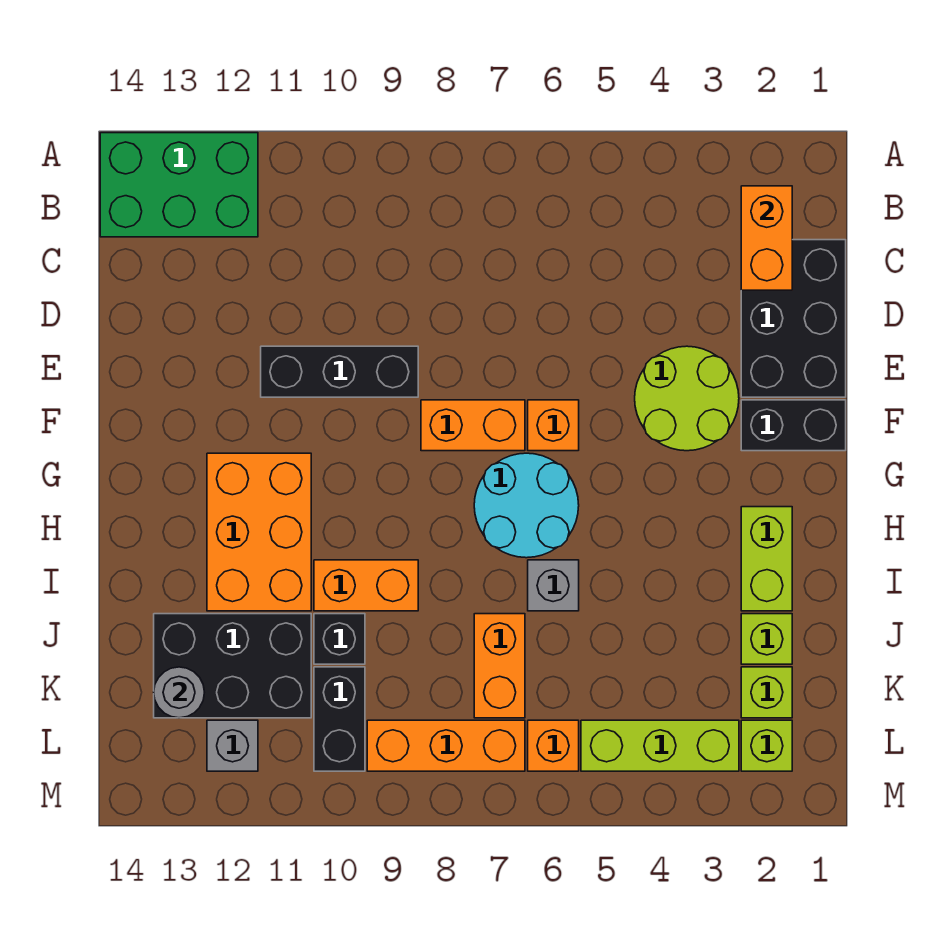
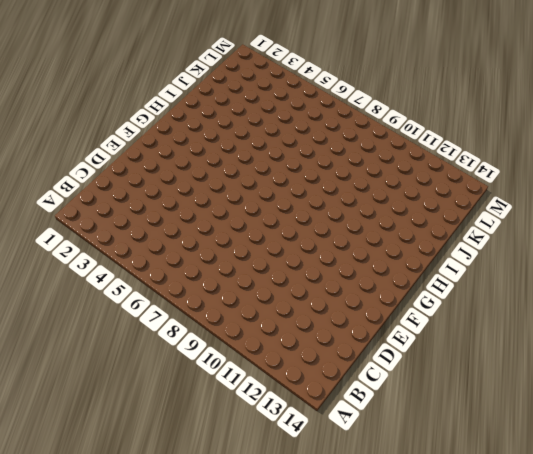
none -> green brick A12:B14 level 1
none -> black brick C1:E2 level 1
none -> lime round brick E3:F4 level 1

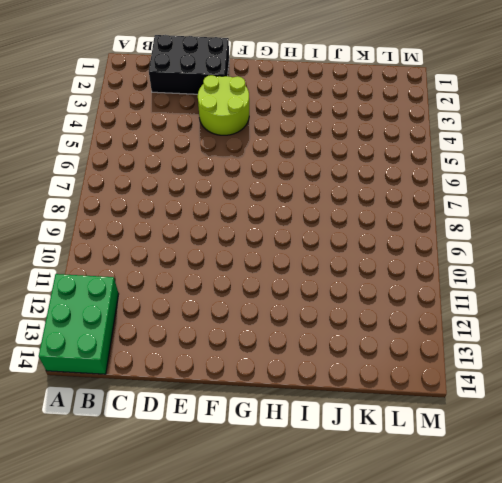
none -> black brick E9:E11 level 1
none -> black brick F1:F2 level 1
none -> orange brick F6 level 1

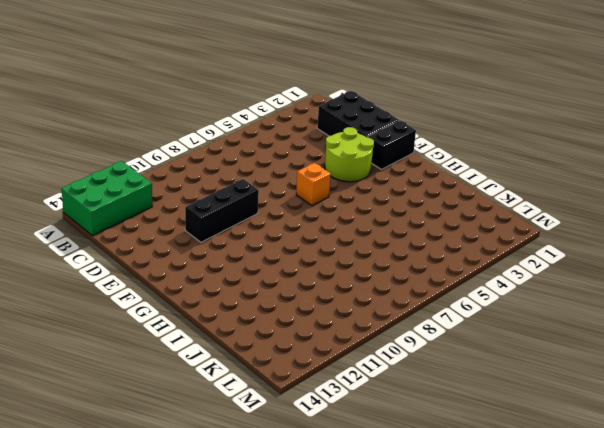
none -> orange brick F7:F8 level 1
none -> cyan round brick G6:H7 level 1
none -> orange brick G11:I12 level 1

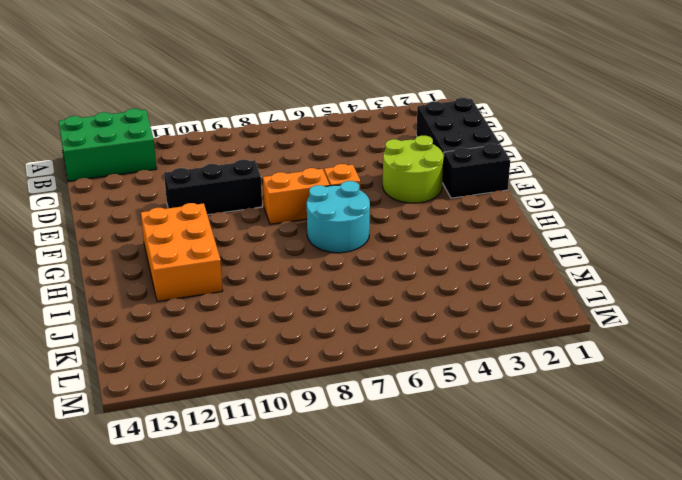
none -> lime brick H2:I2 level 1
none -> grey brick I6 level 1
none -> orange brick I9:I10 level 1

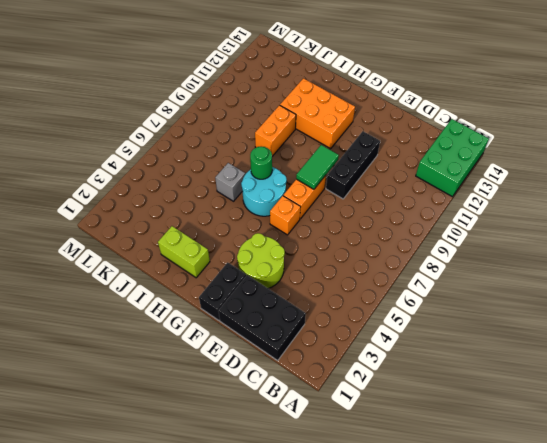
green tile F8:F9 level 2 -> none
green round brick H7 level 2 -> none
none -> lime brick J2 level 1
none -> orange brick J7:K7 level 1
none -> black brick J10 level 1

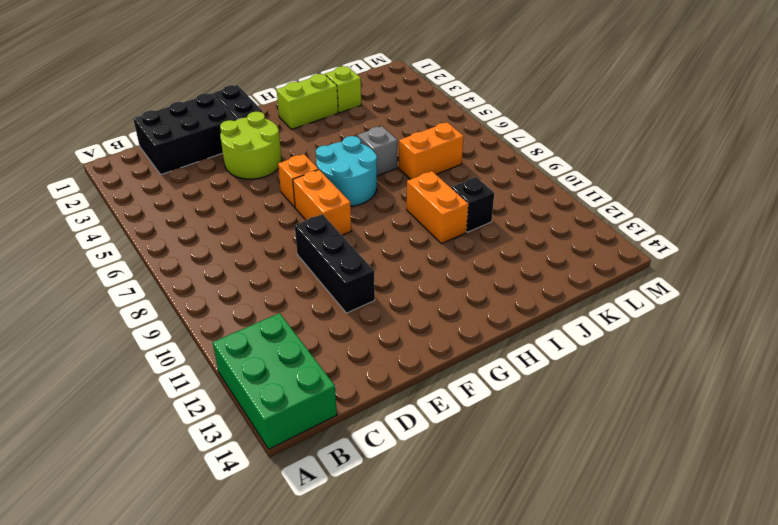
none -> orange brick G11:I12 level 1
none -> black brick J11:K13 level 1
none -> lime brick K2 level 1

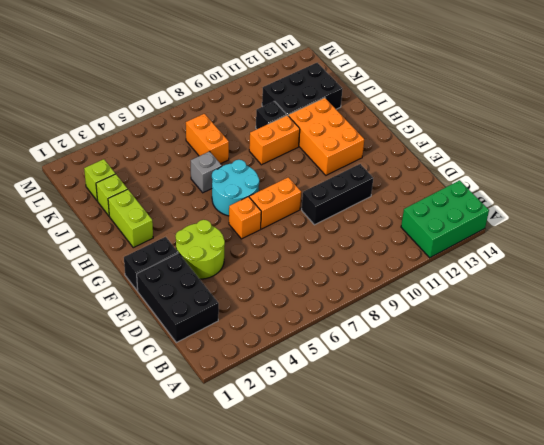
none -> black brick K10:L10 level 1
none -> lime brick L2 level 1
none -> lime brick L3:L5 level 1

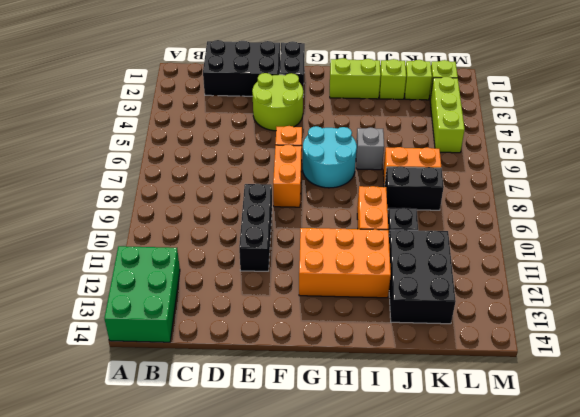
black brick J8:K8 level 1 -> black brick K10:L10 level 1
none -> orange brick L6 level 1
none -> orange brick L7:L9 level 1
none -> grey brick L12 level 1

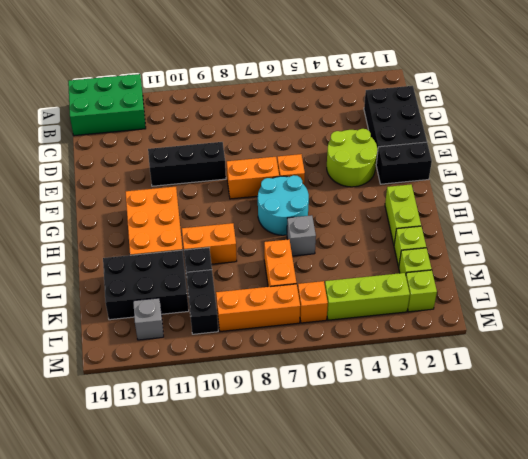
none -> orange brick B2:C2 level 2
none -> grey round brick K13 level 2

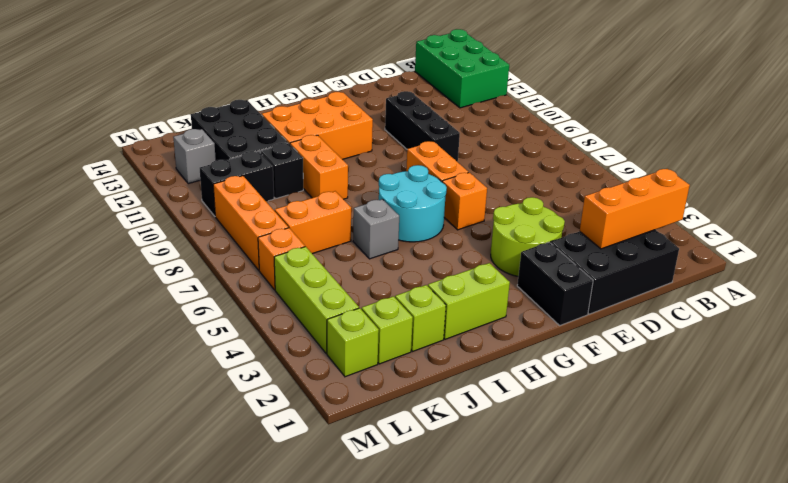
orange brick B2:D2 level 2 -> orange brick B2:C2 level 2
none -> grey round brick K13 level 2

